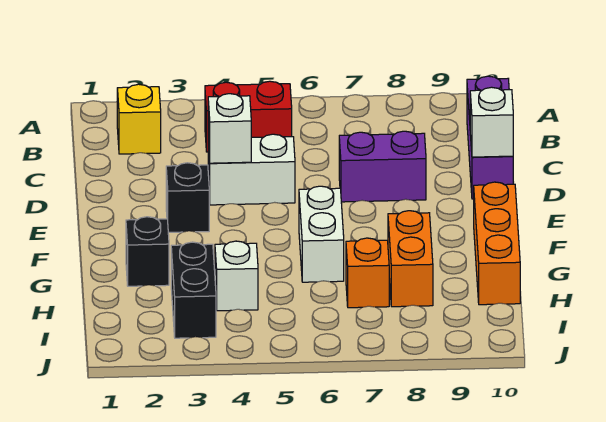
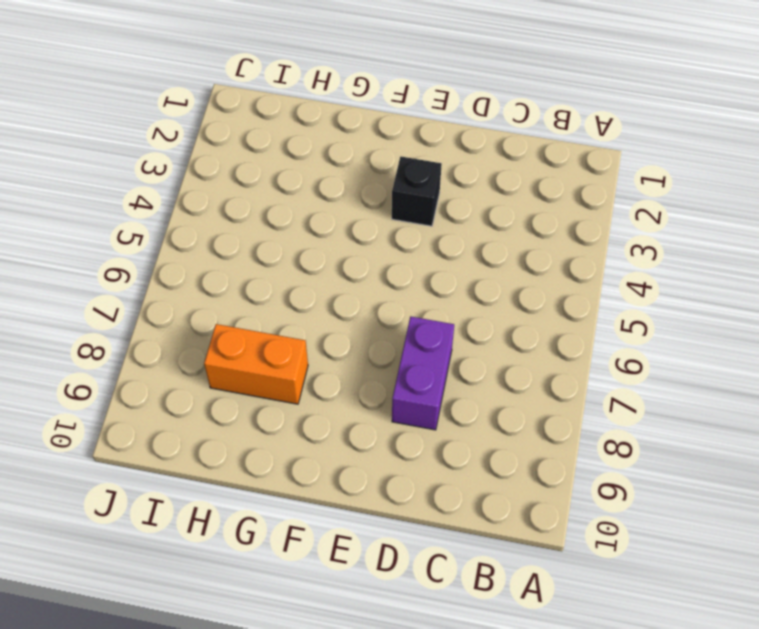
none -> yellow brick B2 level 1
none -> red brick B4:B5 level 1
none -> purple brick B10:D10 level 1

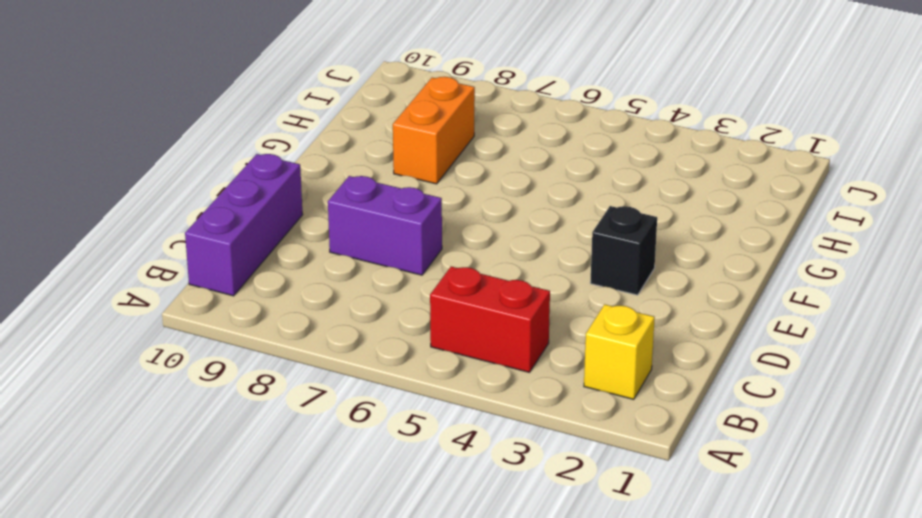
none -> white brick D4:D5 level 1
none -> white brick F6:G6 level 1
none -> orange brick F10:H10 level 1

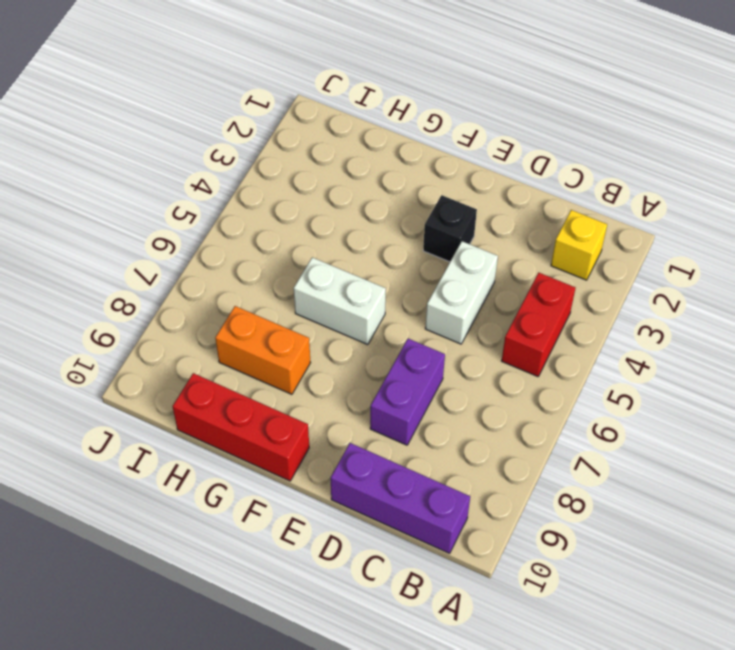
red brick F10:H10 level 1 -> orange brick F10:H10 level 1
none -> black brick G2 level 1
none -> black brick H3:I3 level 1
none -> white brick H4 level 1

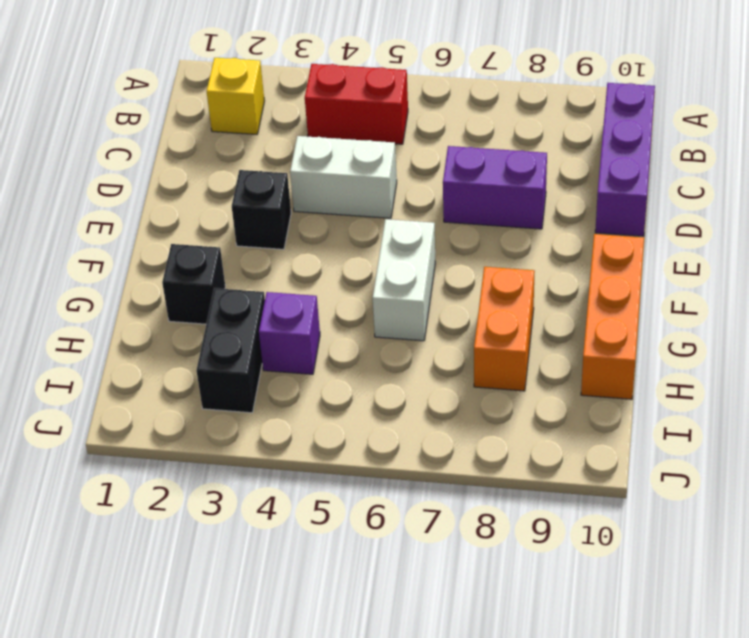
purple brick H4 level 1 -> white brick H4 level 1
none -> orange brick H7 level 1
none -> white brick D4 level 2
none -> white brick D10 level 2

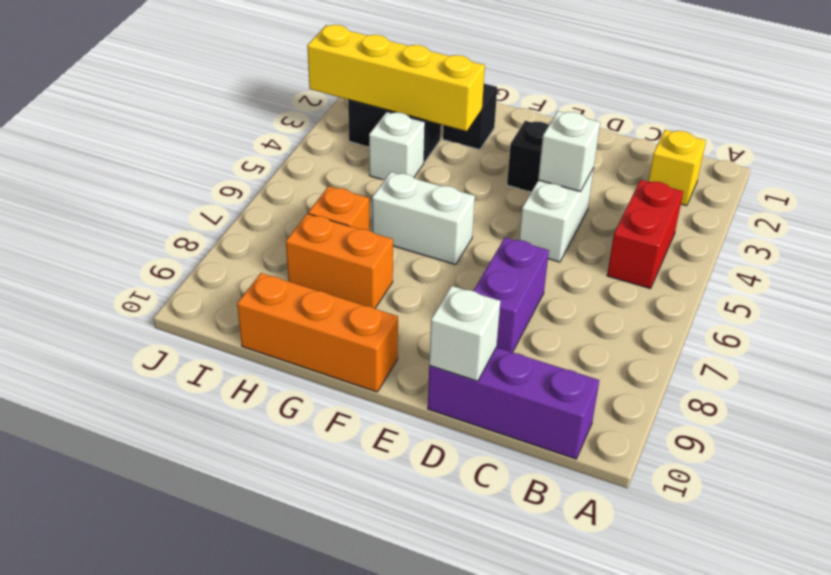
yellow brick G3:J3 level 2 -> none

